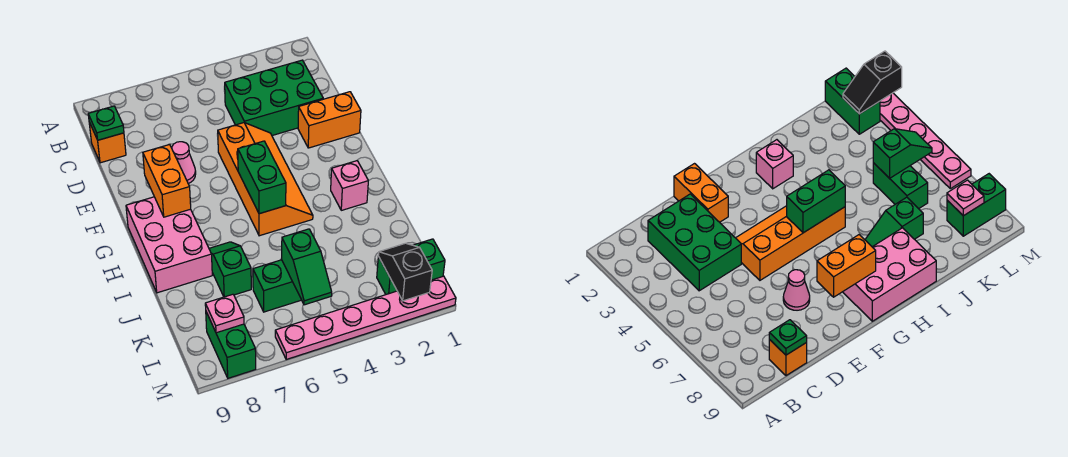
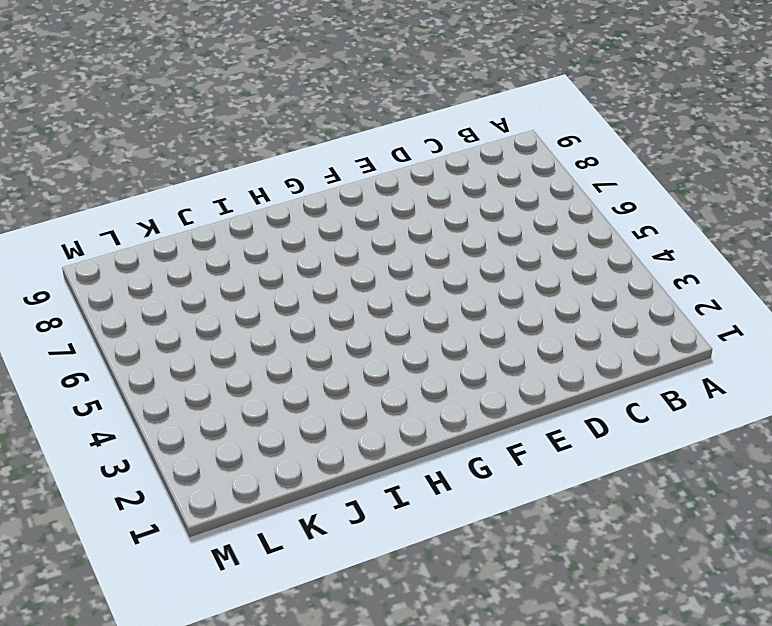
none -> green brick C2:D4 level 1
none -> orange brick C9 level 1
none -> orange brick E1:E2 level 1

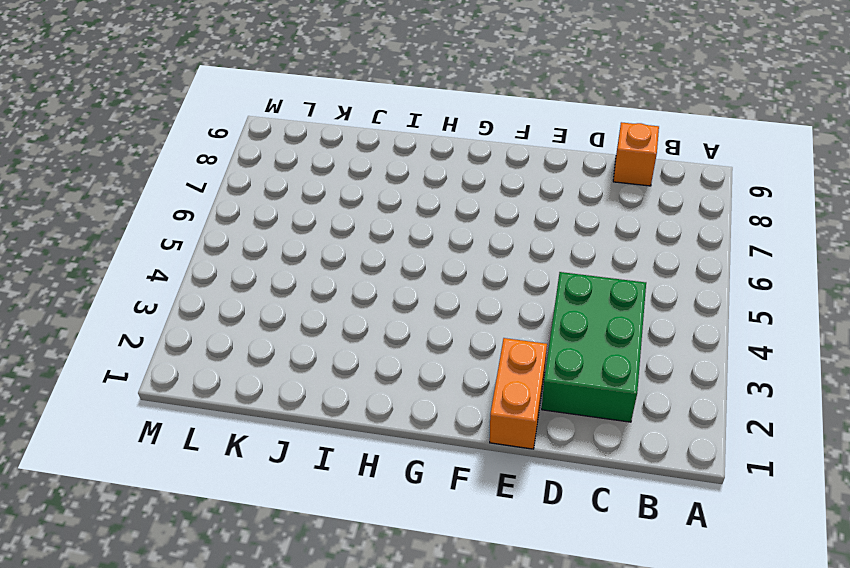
none -> orange slope E4:H5 level 1 top 5
none -> pink cone E7 level 1
none -> pink brick G8:I9 level 1

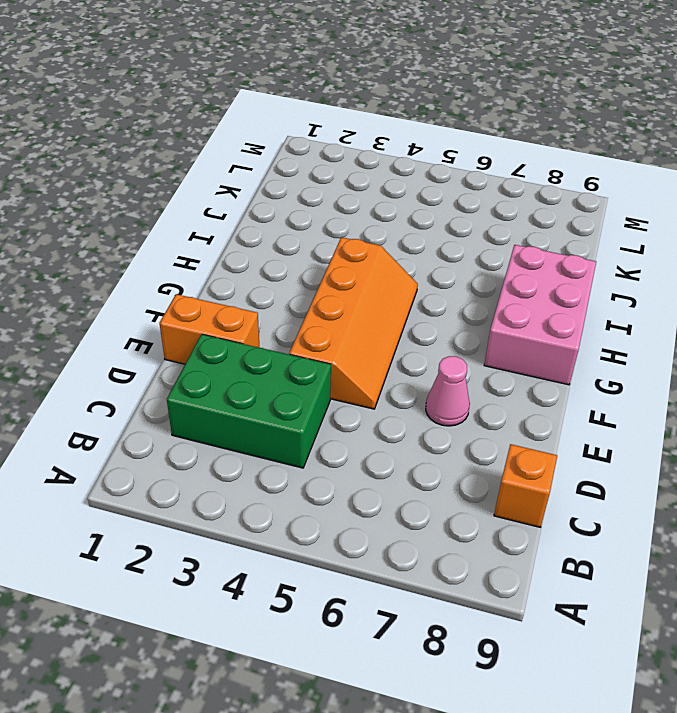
orange slope E4:H5 level 1 top 4 -> orange slope E4:H5 level 1 top 5
none -> pink brick H2 level 1
none -> green slope I7:J7 level 1 top J
none -> green brick K5:K6 level 1

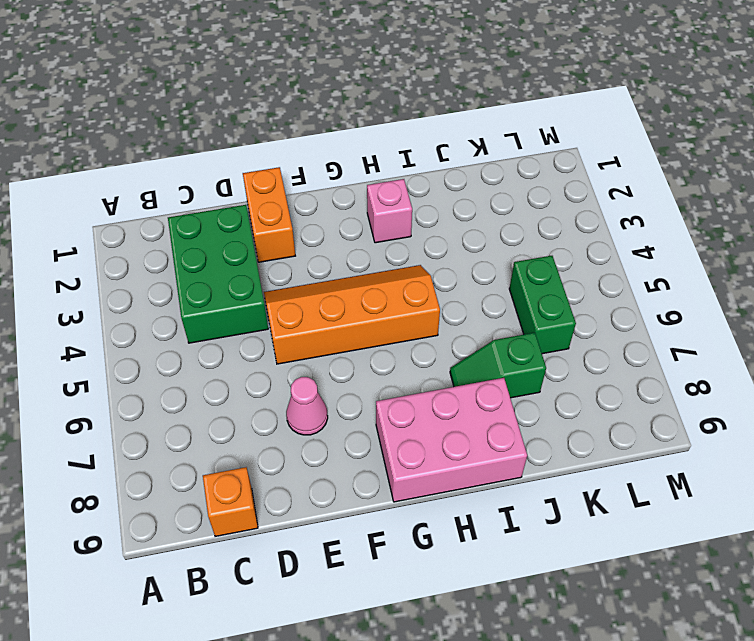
none -> green brick L1:L2 level 1
none -> green brick L8:M8 level 1
none -> pink plate M1:M6 level 1

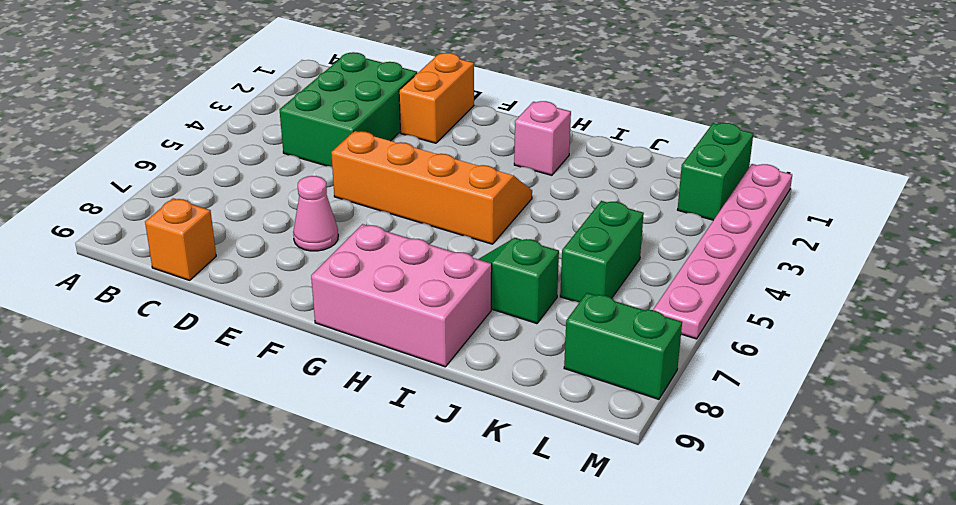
none -> green plate C9 level 2
none -> orange brick F8:G8 level 2
none -> green brick G5:H5 level 2

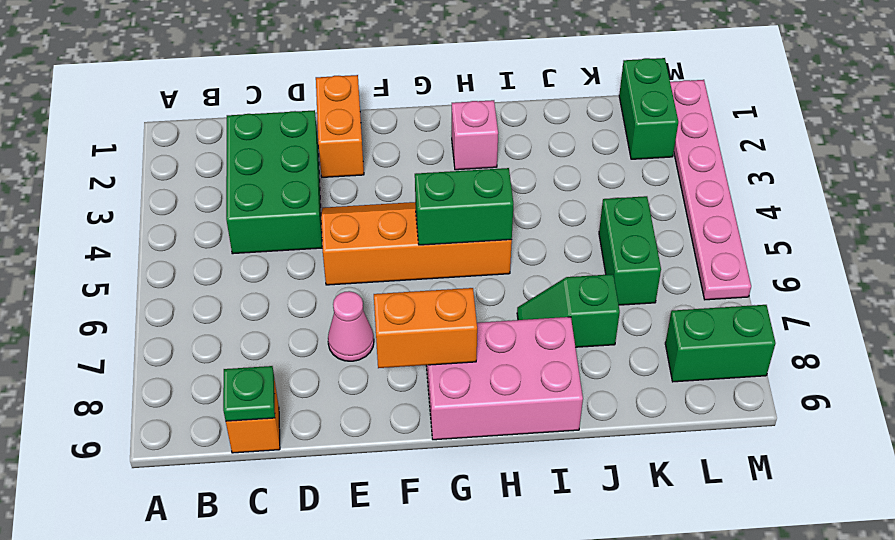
none -> green slope K5:L5 level 2 top K
none -> black slope L2:M2 level 2 top M
none -> pink plate L8 level 2

